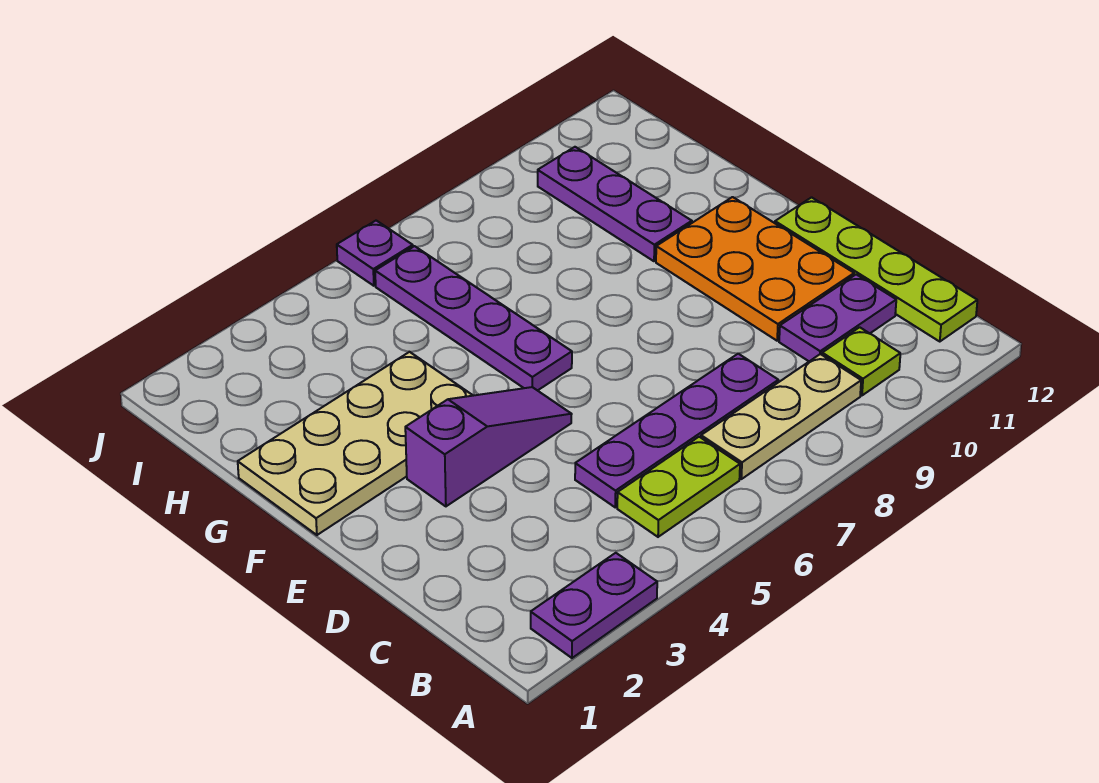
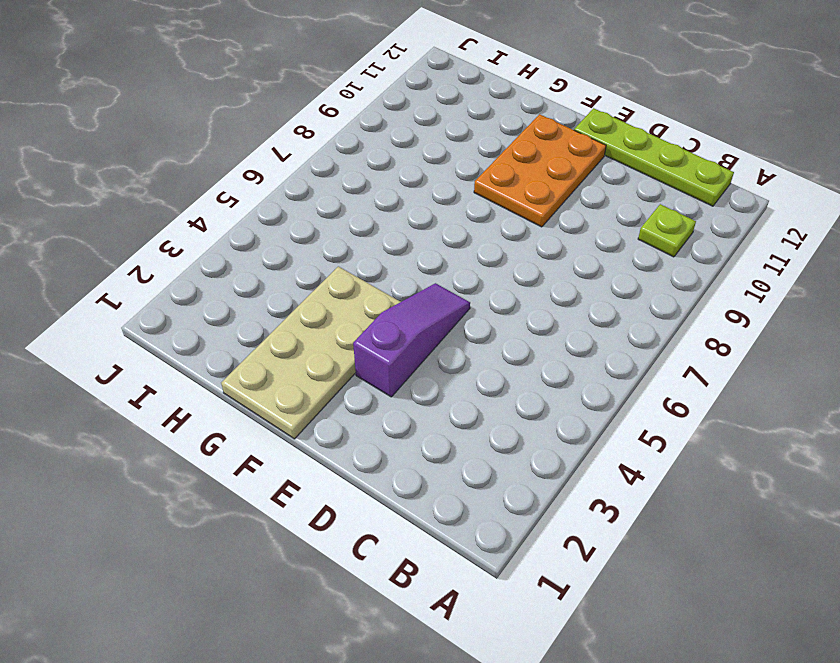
orange plate E9:F11 level 1 -> orange plate D10:F11 level 1
none -> purple plate A2:A3 level 1
none -> lime plate B5:B6 level 1
none -> tan plate B7:B9 level 1

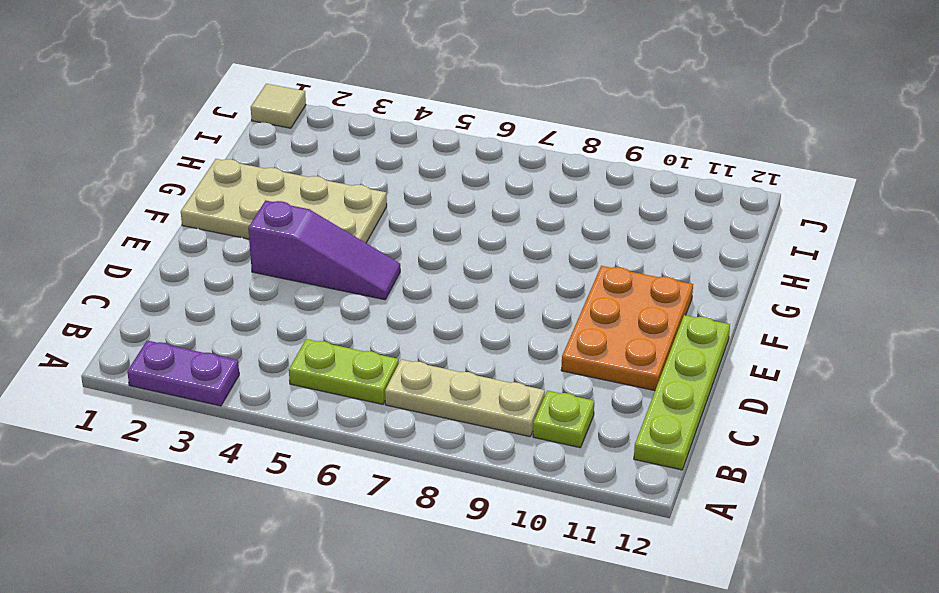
tan tile J1 level 1 -> none
none -> purple plate C5:C8 level 1
none -> purple plate C10:C11 level 1
none -> purple plate F6:I6 level 1

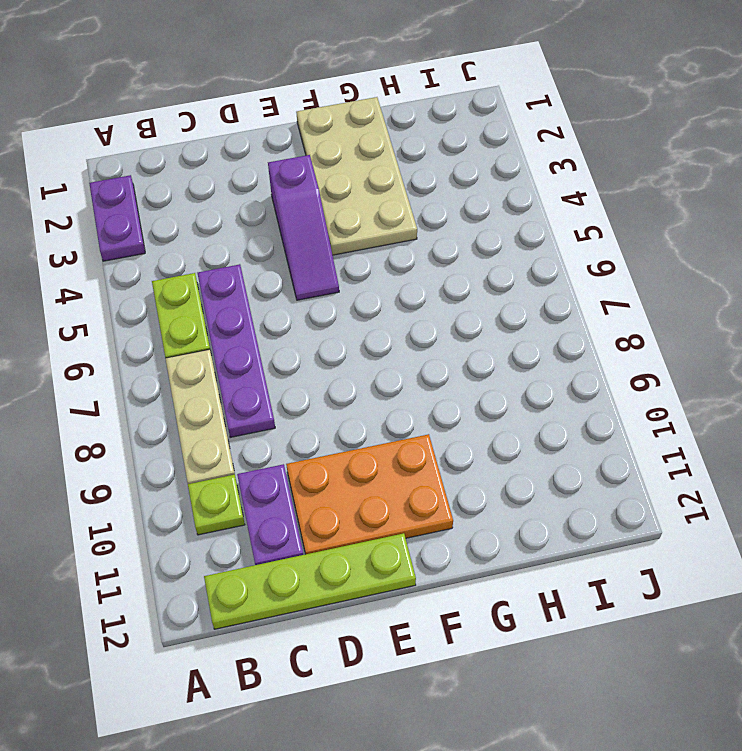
none -> purple plate F6:I6 level 1
none -> purple plate G10:I10 level 1
none -> purple plate J6 level 1

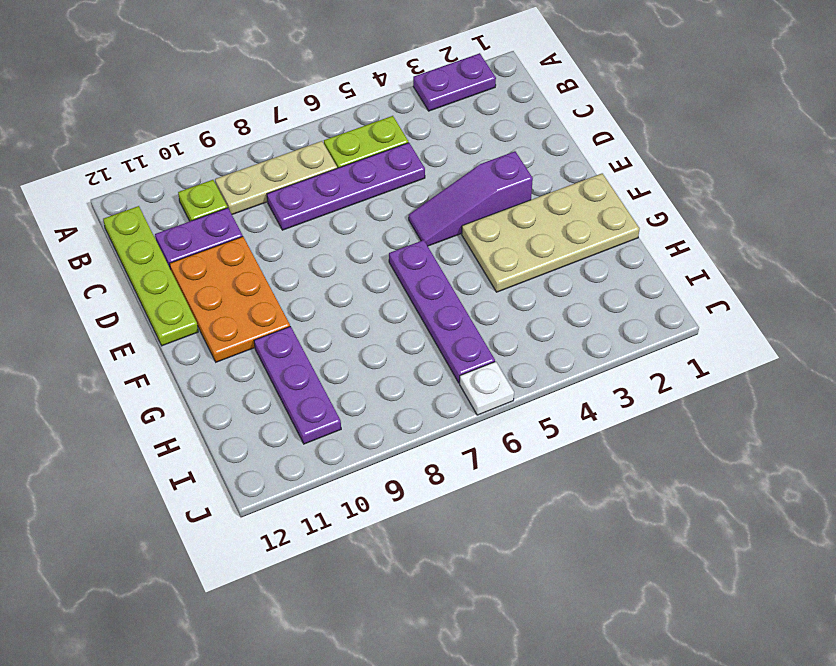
white plate J6 level 1 -> purple plate J6 level 1

